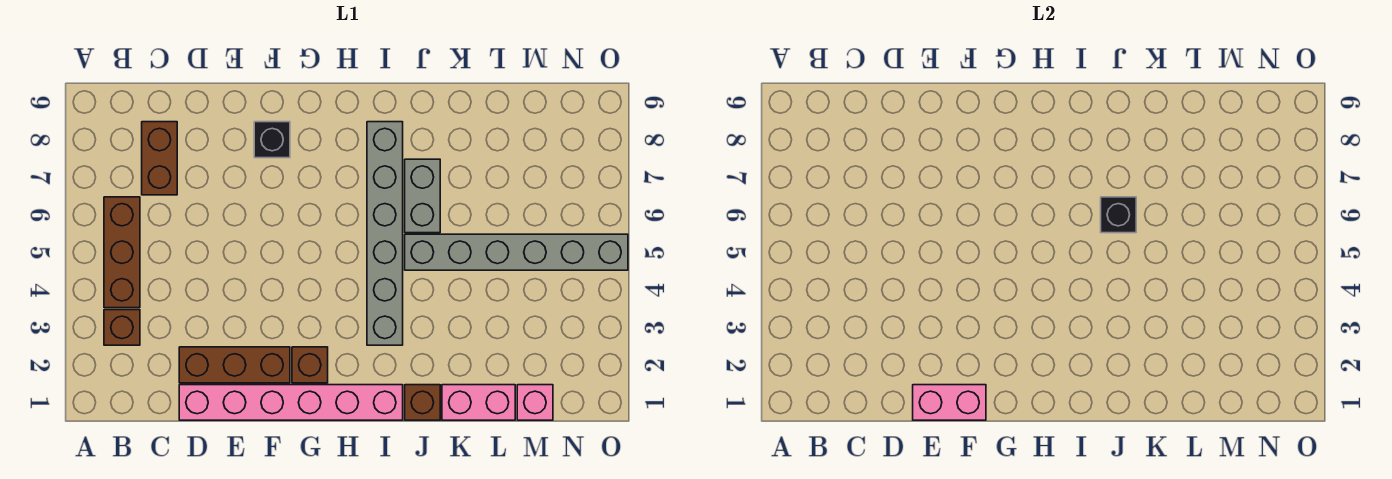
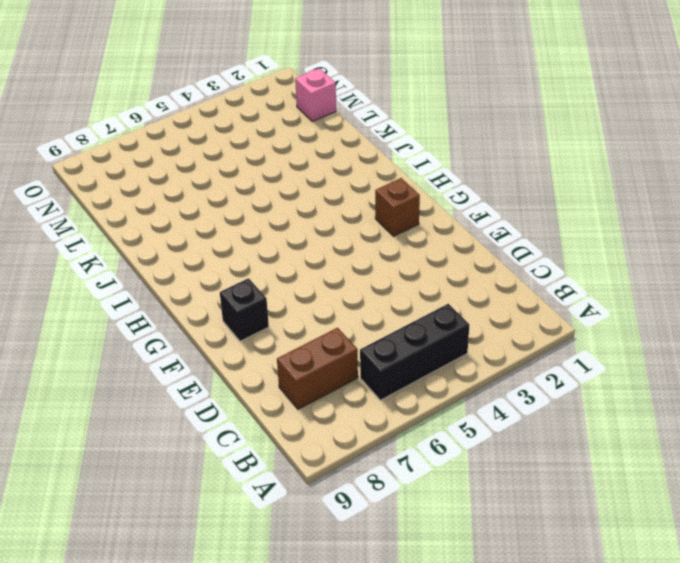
black brick B4:B6 level 1 -> brown brick B4:B6 level 1
none -> brown brick B3 level 1
none -> pink brick D1:I1 level 1
none -> brown brick D2:F2 level 1

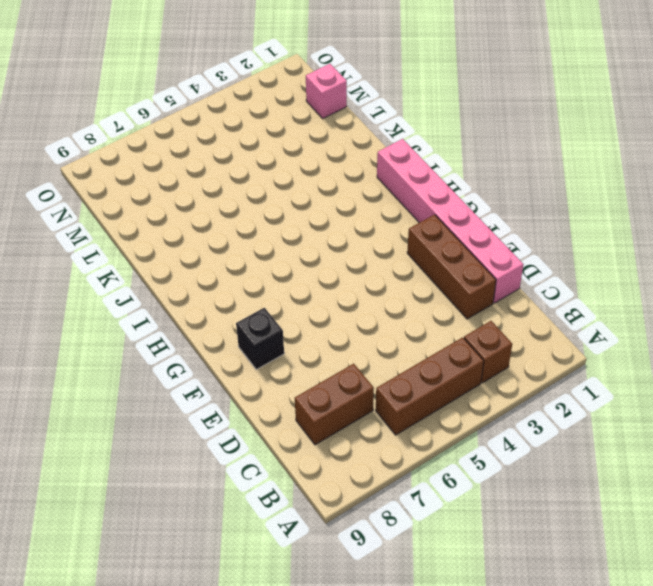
none -> brown brick G2 level 1
none -> grey brick I3:I8 level 1
none -> brown brick J1 level 1

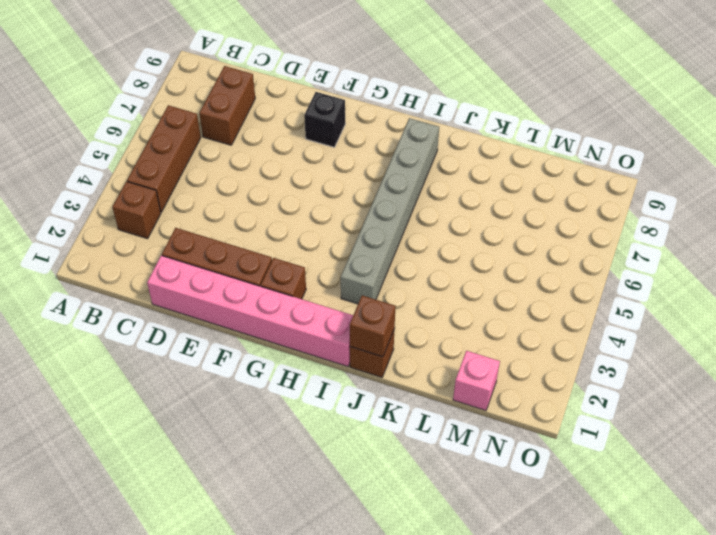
brown brick J1 level 2 -> none
none -> grey brick J5:O5 level 1
none -> grey brick J6:J7 level 1
none -> pink brick K1:L1 level 1

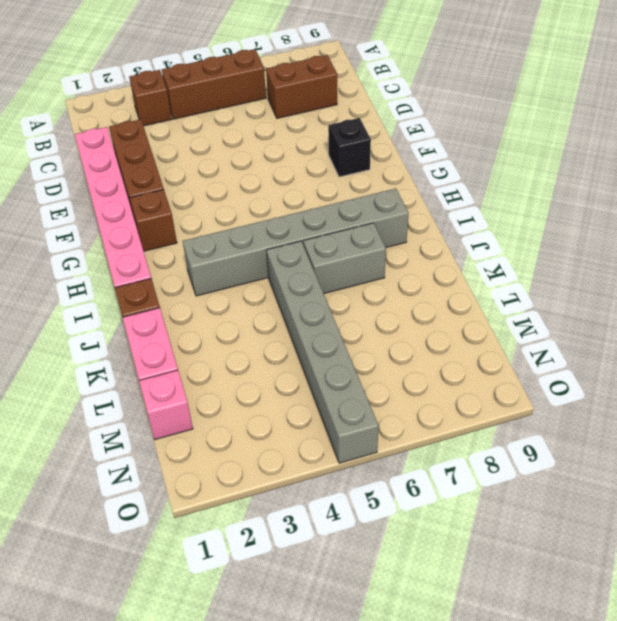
none -> pink brick E1:F1 level 2
none -> black brick J6 level 2

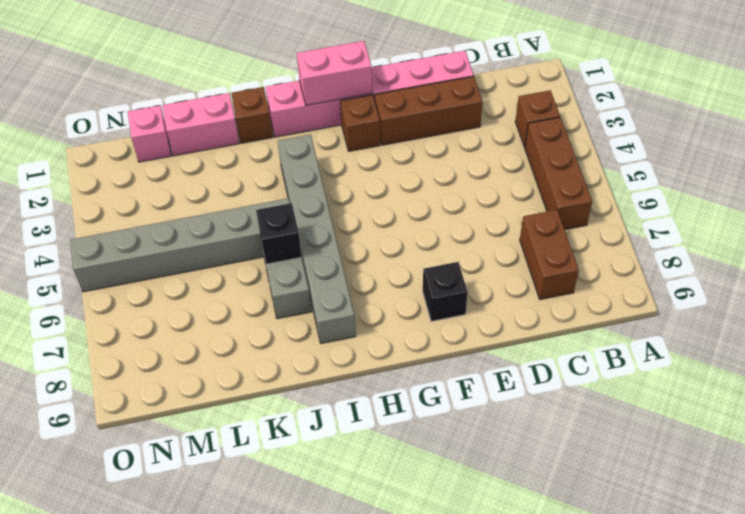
pink brick G1:H1 level 2 -> pink brick E1:F1 level 2

